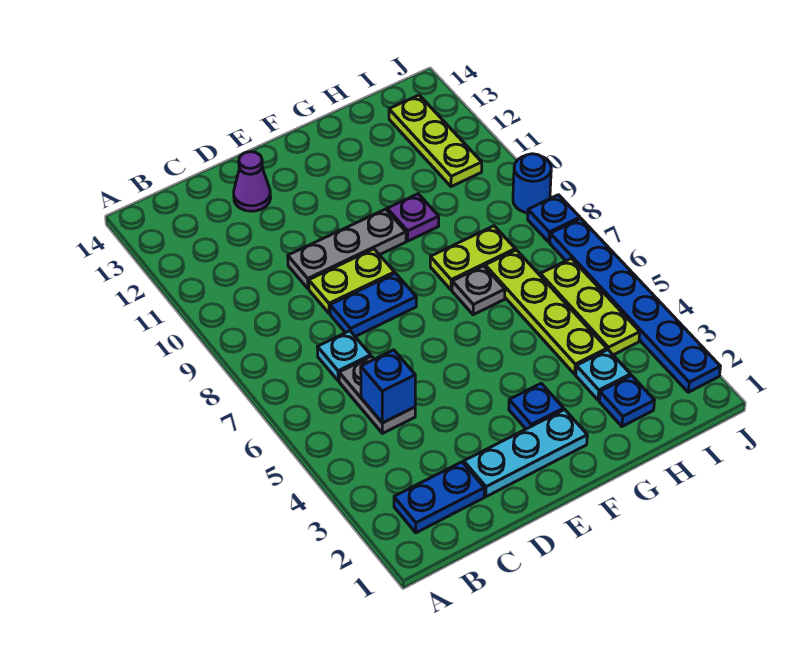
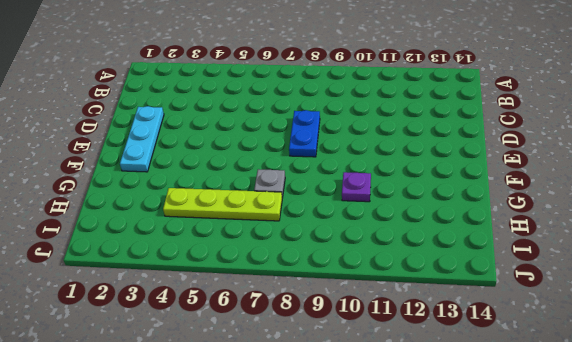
none -> blue plate B2:C2 level 1
none -> grey plate C5:C6 level 1
none -> cyan plate C7 level 1

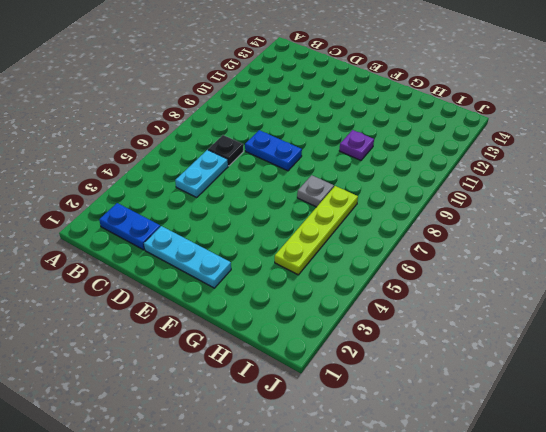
cyan plate C5:C6 level 1 -> grey plate C5:C6 level 1
black plate C7 level 1 -> cyan plate C7 level 1
none -> lime plate D9:E9 level 1
none -> grey plate D10:F10 level 1
none -> purple cone D13 level 1

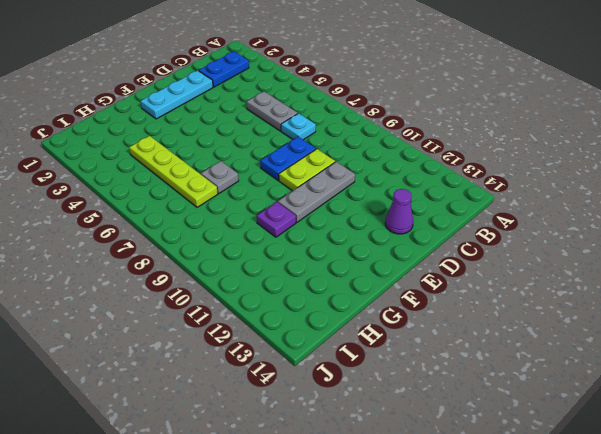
none -> blue plate F3 level 1
none -> lime plate G8:H8 level 1
none -> blue plate H2 level 1

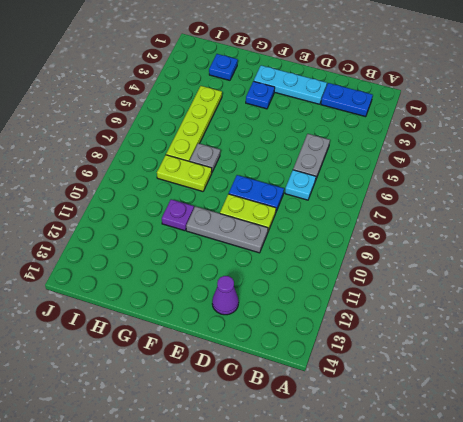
none -> cyan plate H3 level 1
none -> lime plate I4:I6 level 1
none -> lime plate I11:I13 level 1

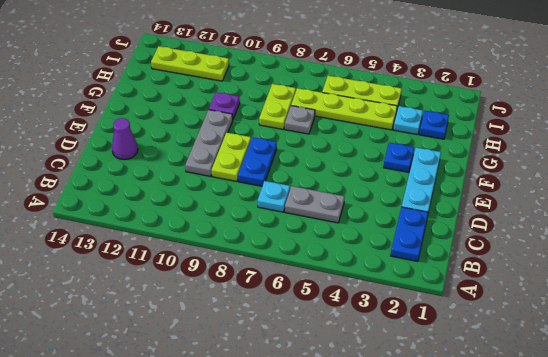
none -> blue plate J2:J7 level 1
none -> blue plate J8 level 1
none -> blue round brick J9 level 1

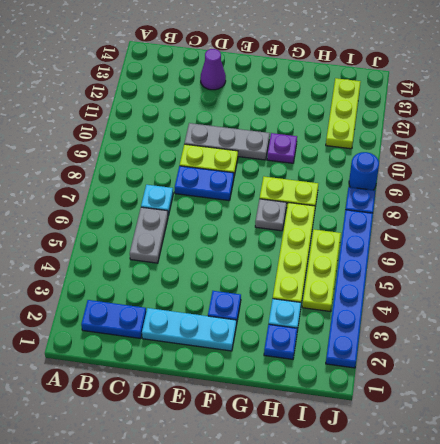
none -> blue brick C5 level 2

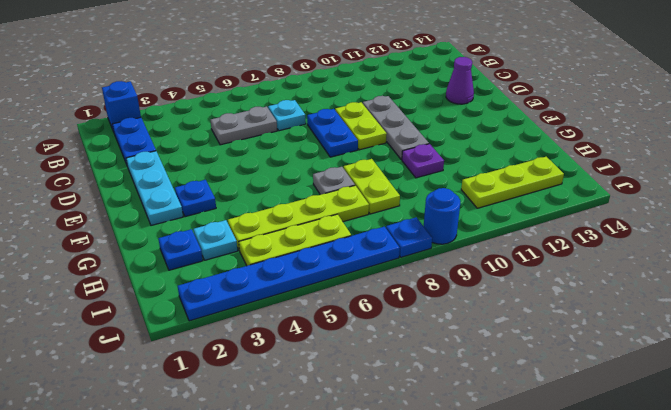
blue brick A2 level 1 -> blue brick C5 level 2

